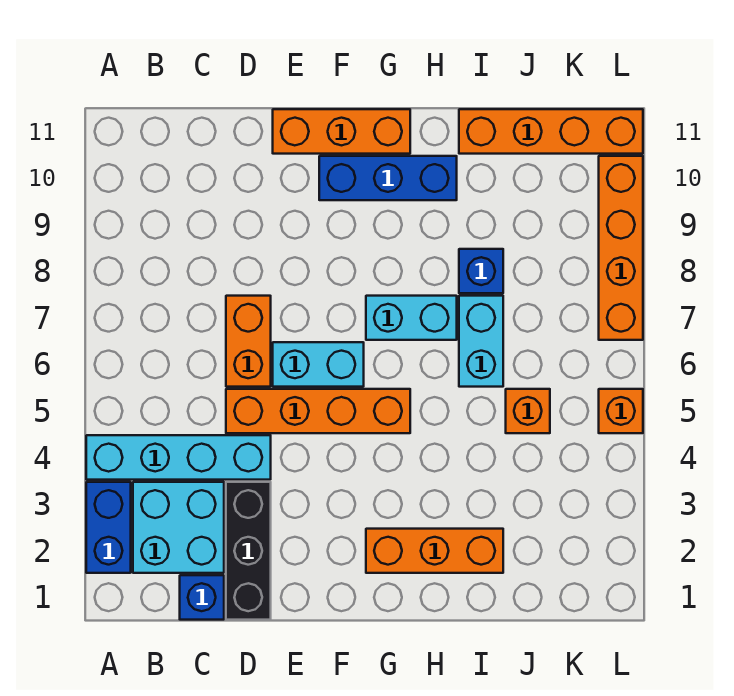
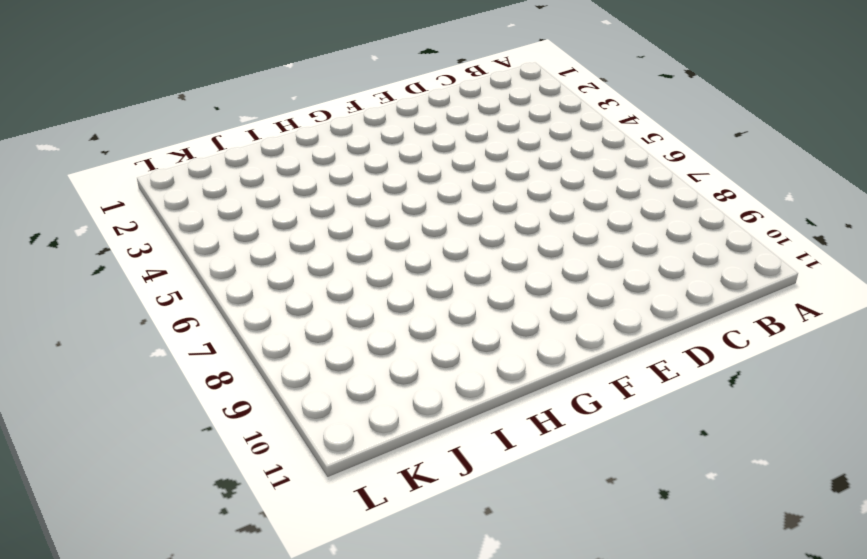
none -> blue brick A2:A3 level 1
none -> cyan brick A4:D4 level 1
none -> cyan brick B2:C3 level 1

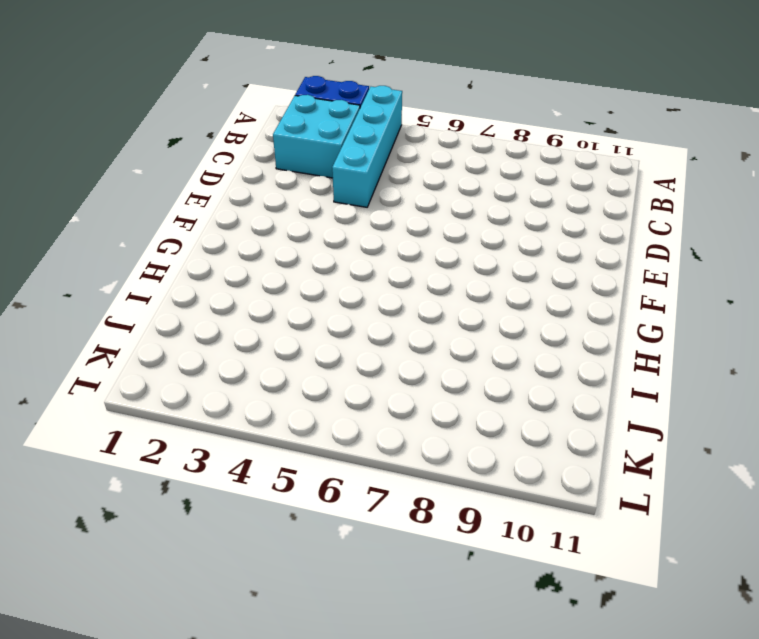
none -> blue brick C1 level 1
none -> black brick D1:D3 level 1
none -> orange brick D5:G5 level 1

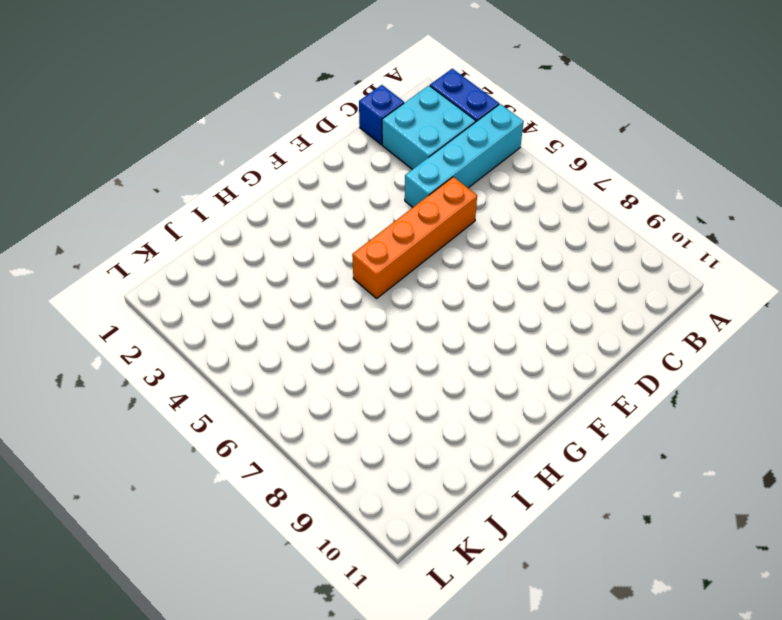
none -> black brick D1:D3 level 1
none -> orange brick D6:D7 level 1
none -> cyan brick E6:F6 level 1

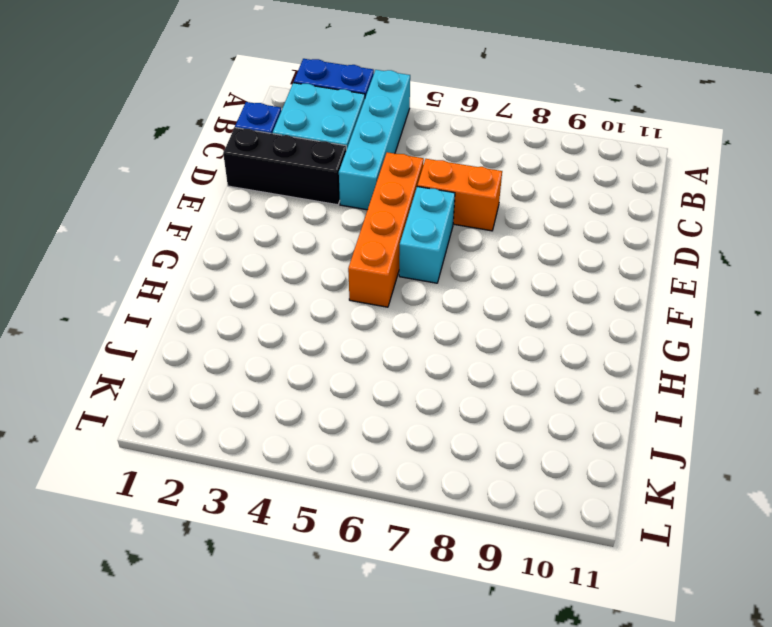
none -> orange brick E11:G11 level 1
none -> blue brick F10:H10 level 1
none -> orange brick G2:I2 level 1

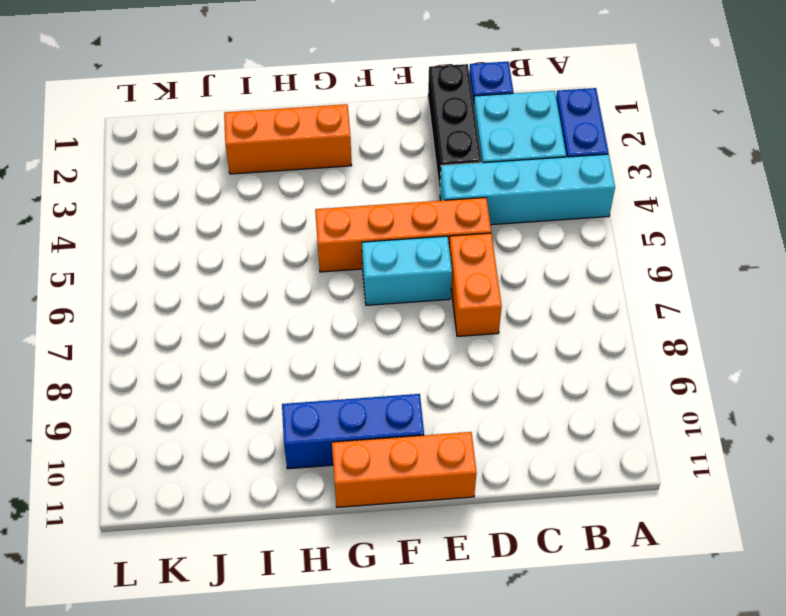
none -> cyan brick G7:H7 level 1
none -> cyan brick I6:I7 level 1
none -> blue brick I8 level 1

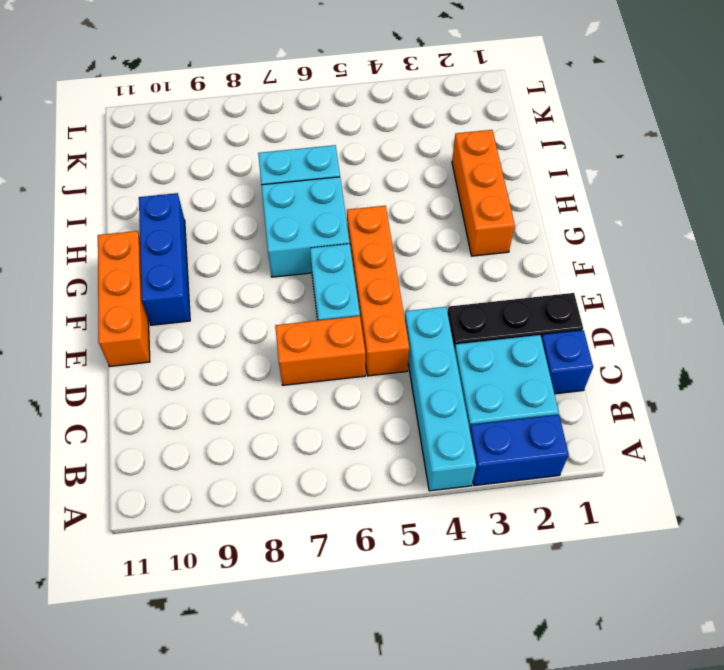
cyan brick G6:H7 level 1 -> cyan brick G7:H7 level 1
none -> blue brick I8 level 1
none -> orange brick I11:L11 level 1
none -> orange brick J5 level 1

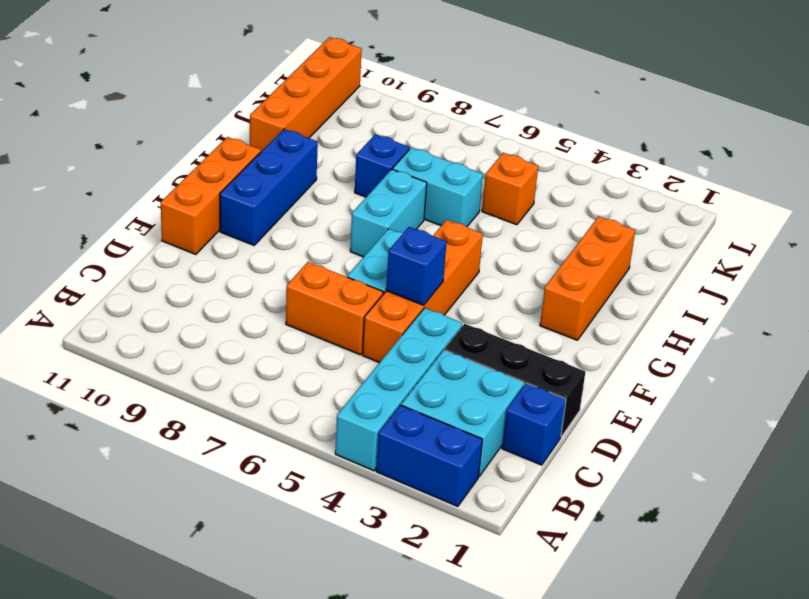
blue brick E5 level 2 -> none
none -> orange brick L5 level 1
none -> orange brick L7:L10 level 1

